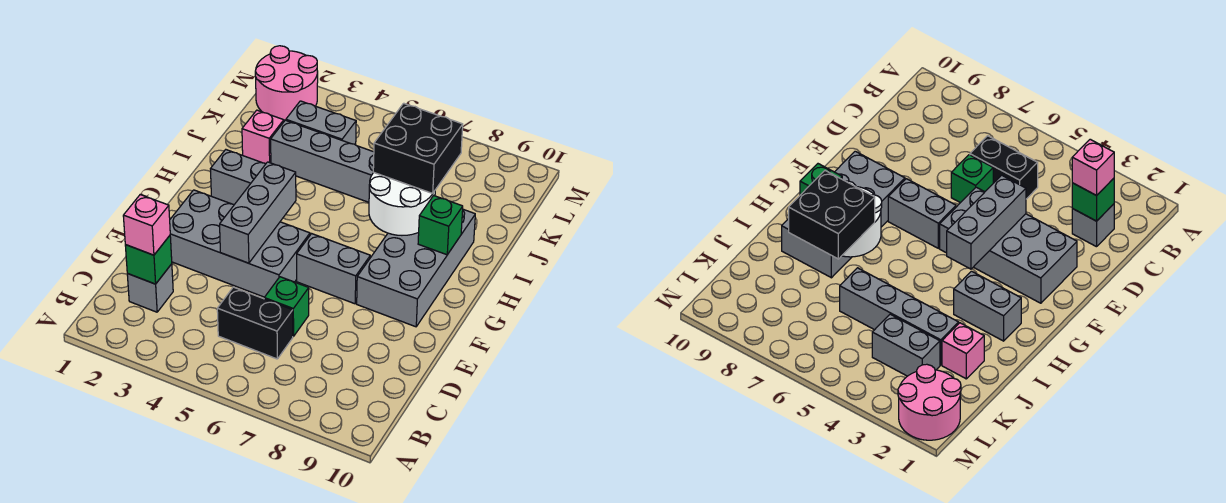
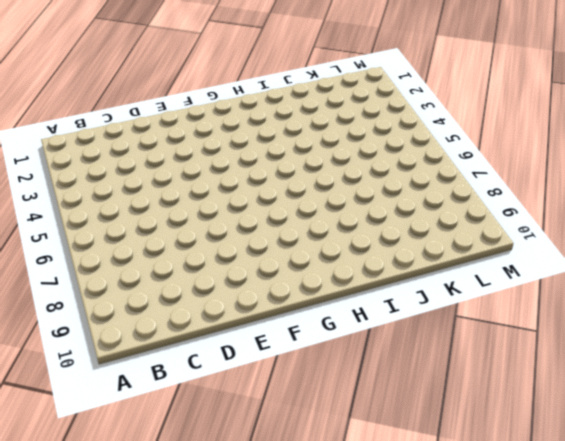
none -> grey brick C2 level 1
none -> black brick C5:C6 level 1
none -> green brick D6 level 1

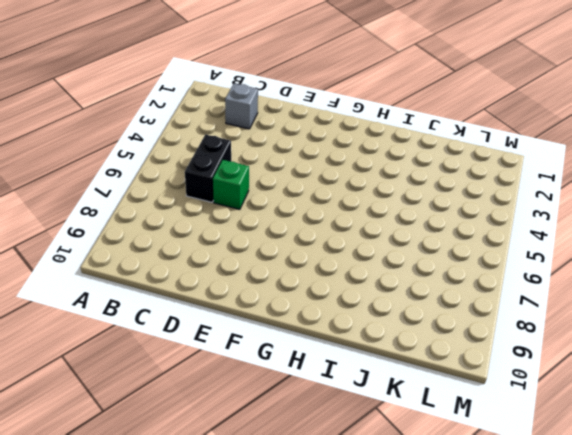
none -> grey brick E2:F5 level 1
none -> grey brick F6:F7 level 1
none -> grey brick F8:I9 level 1

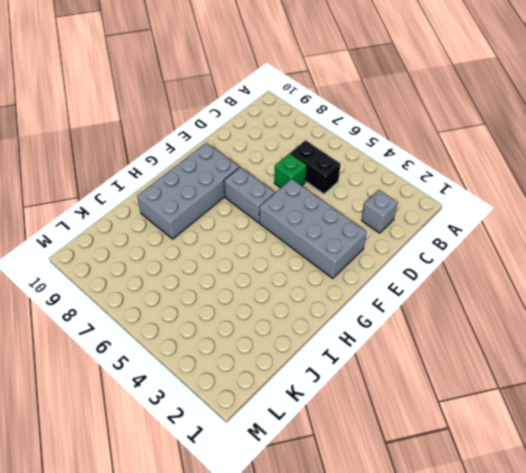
none -> grey brick H2:H3 level 1
none -> pink brick J2 level 1
none -> grey brick J3:J6 level 1

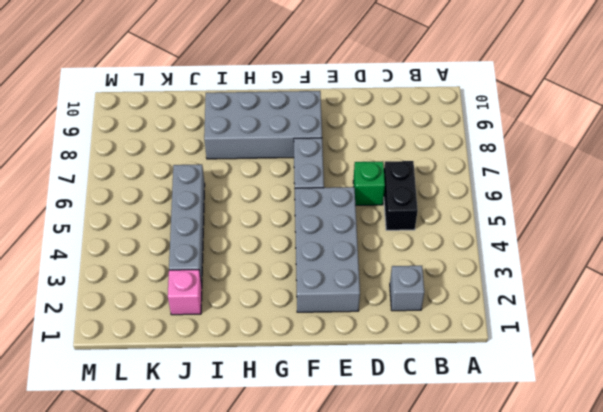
none -> grey brick H2:H3 level 1
none -> grey brick K3:K4 level 1
none -> pink round brick L1:M2 level 1

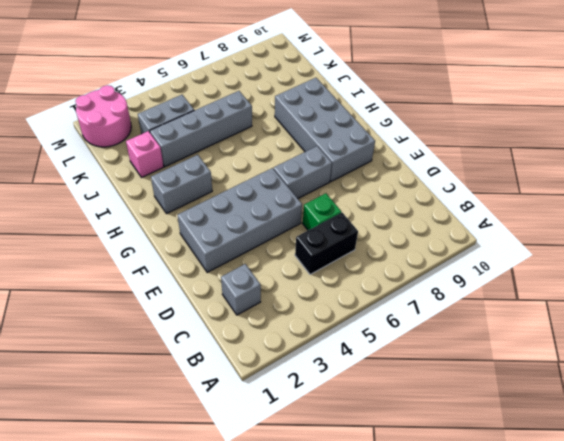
none -> green brick C2 level 2
none -> grey brick E4:G4 level 2
none -> white round brick H7:I8 level 2

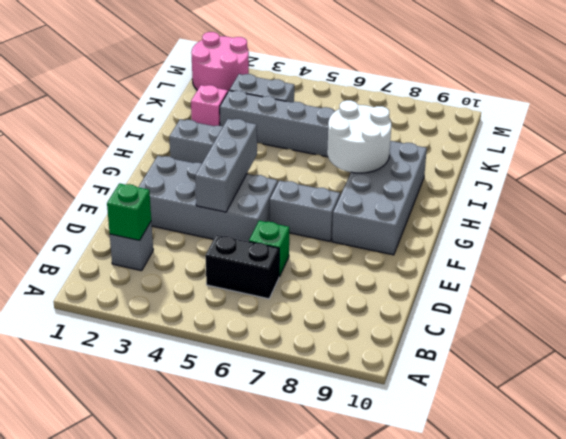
none -> green brick H9 level 2
none -> pink brick C2 level 3
none -> black brick I7:J8 level 3

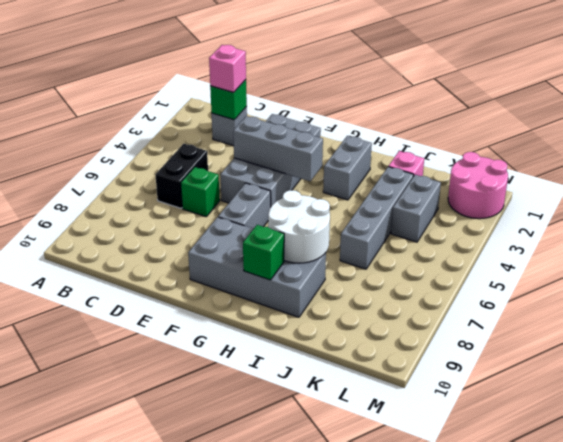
none -> black brick I7:J8 level 3

